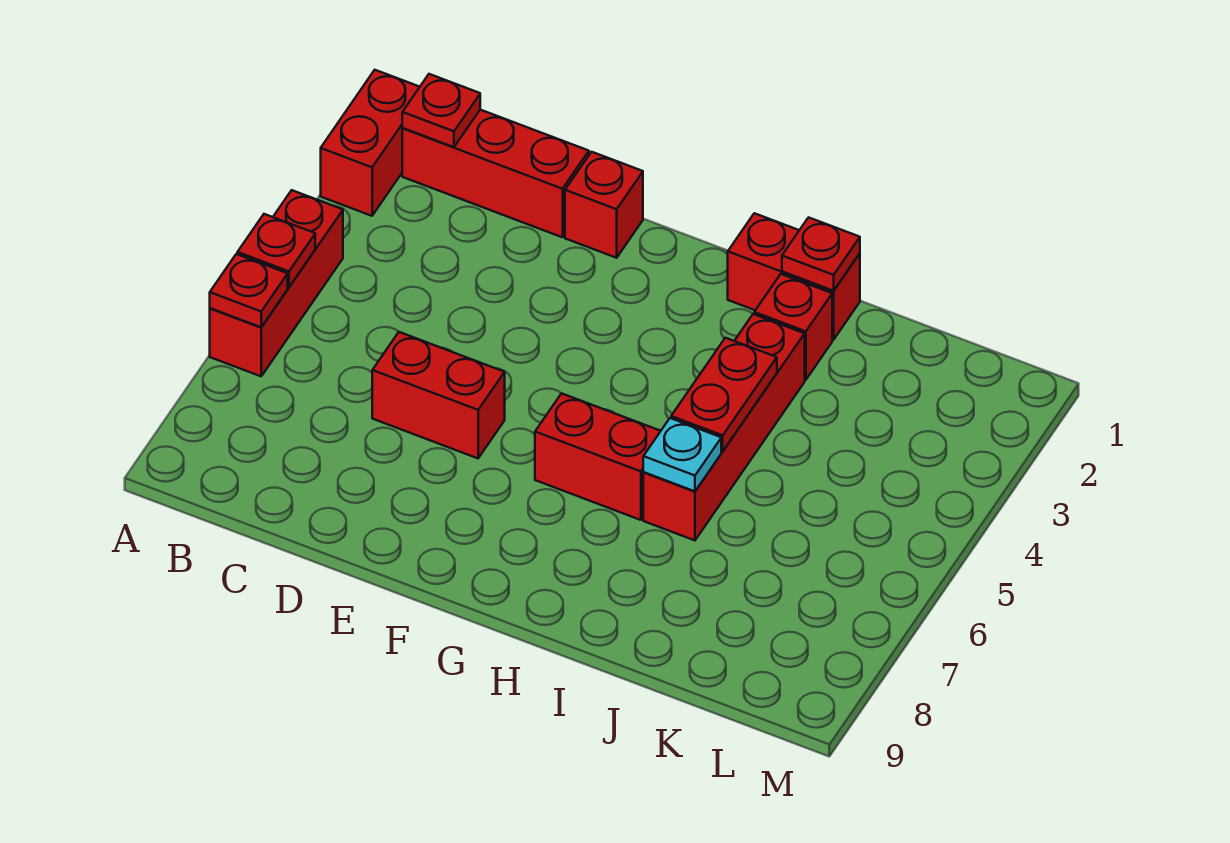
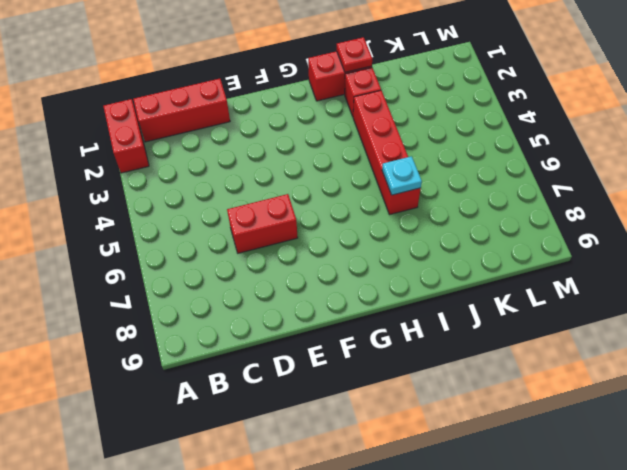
none -> red brick A4:A6 level 1
none -> red brick E1 level 1
none -> red brick G6:H6 level 1

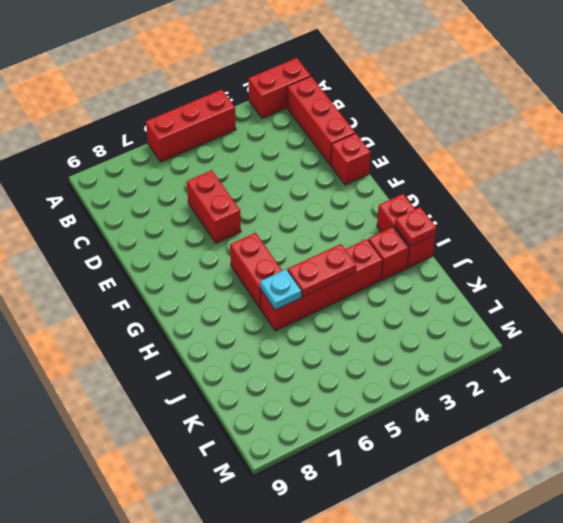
none -> red plate A5 level 2
none -> red plate A6 level 2
none -> red plate B1 level 2

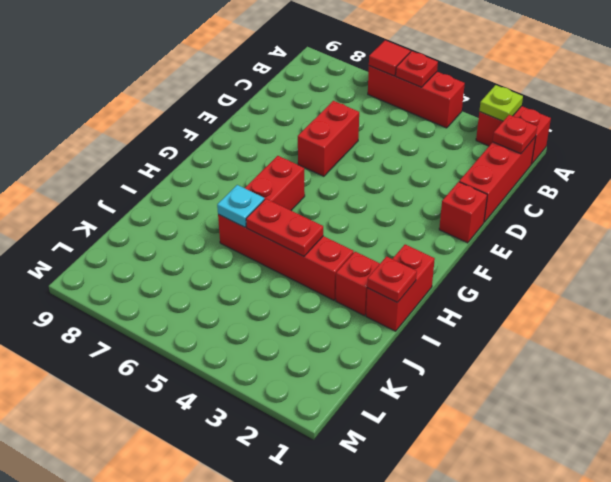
lime plate A2 level 2 -> none
red tile A6 level 2 -> red plate A6 level 2

